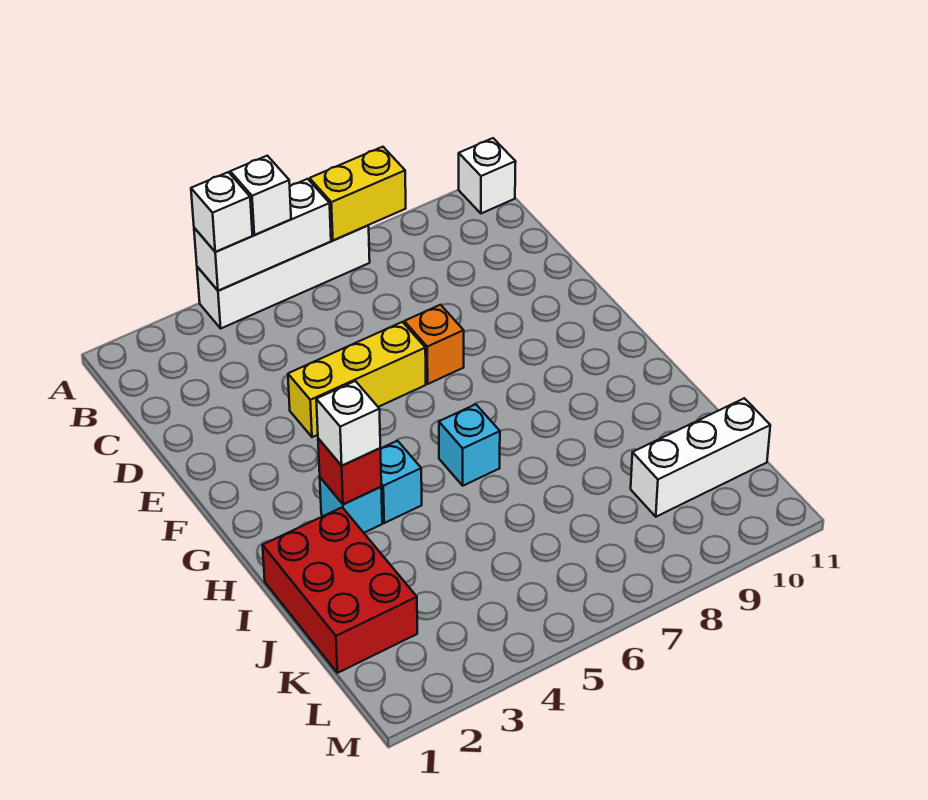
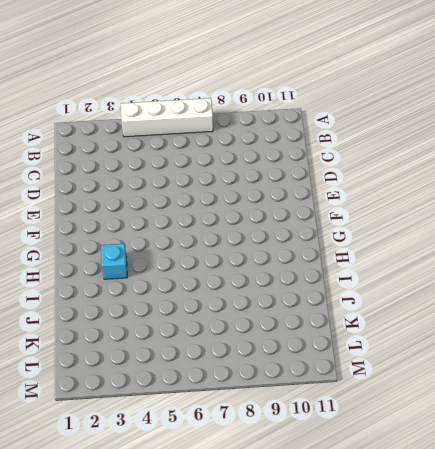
none -> white brick A11 level 1
none -> yellow brick E4:E6 level 1
none -> orange brick E7 level 1

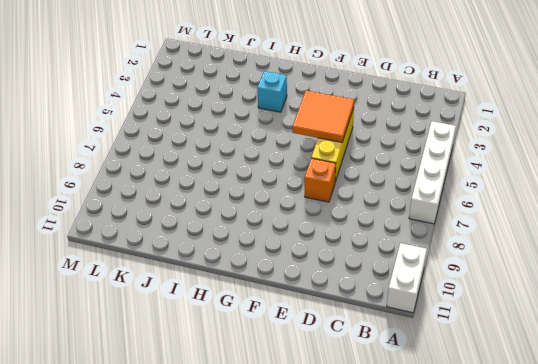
white brick A10:A11 level 1 -> white brick A11 level 1
orange tile E4:F5 level 2 -> none
none -> cyan brick H4 level 1
none -> cyan brick H6 level 1
none -> red brick I1:K2 level 1

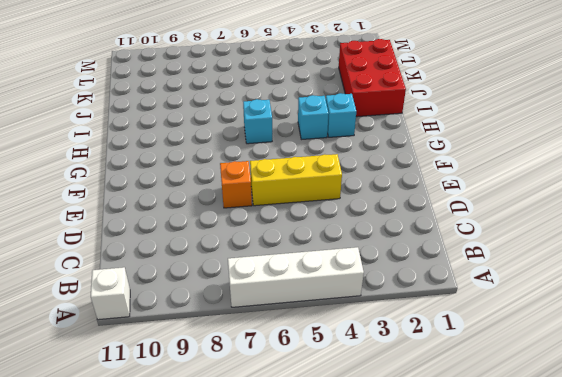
none -> white brick K9:K11 level 1
none -> white brick A4:A6 level 2
none -> yellow brick A7:A8 level 2

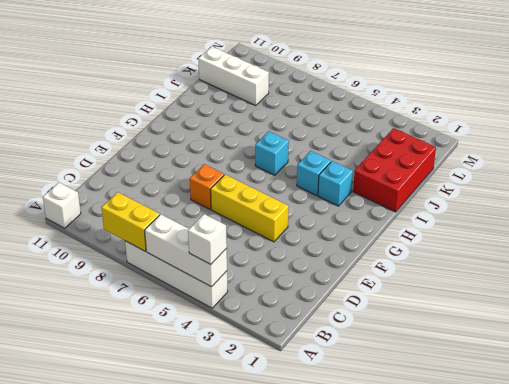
none -> red brick H3 level 2
none -> white brick A5 level 3
none -> white brick H3 level 3

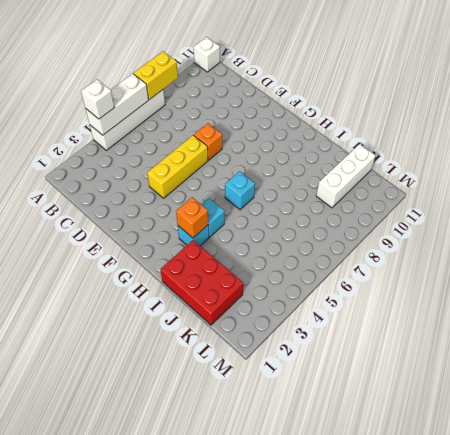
orange brick H3 level 2 -> red brick H3 level 2
none -> white brick A5 level 3
none -> white brick H3 level 3

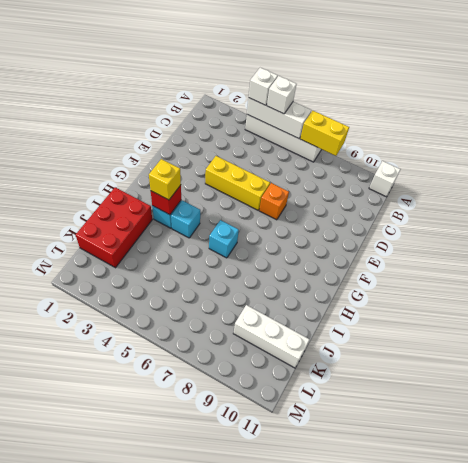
yellow brick H3 level 3 -> white brick H3 level 3

